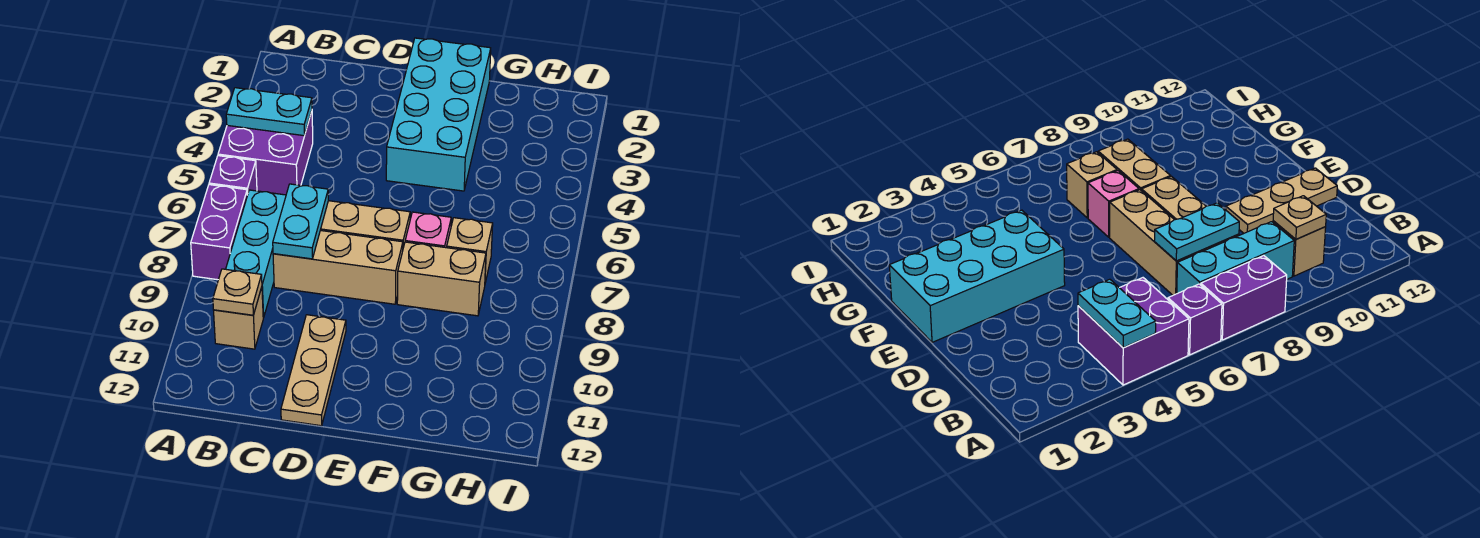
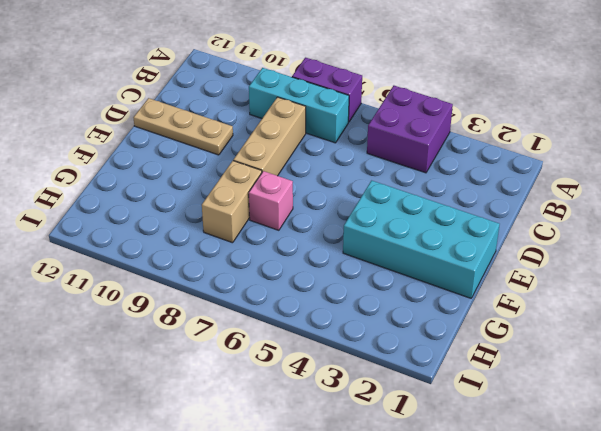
none -> purple brick A6 level 1
none -> tan brick B10 level 1
none -> tan brick C7:E7 level 1

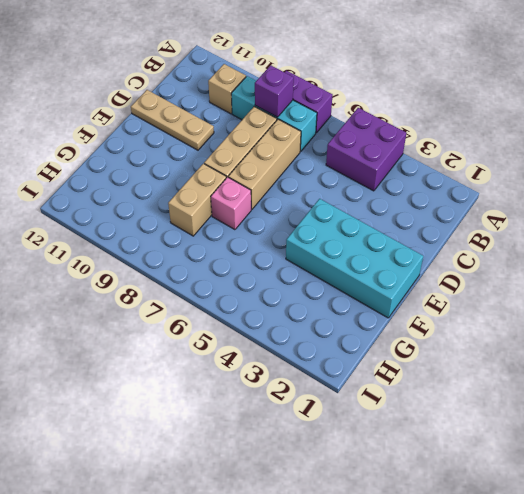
purple brick B8 level 2 -> purple brick A6 level 1
none -> tan brick G7 level 1
none -> cyan plate A4:B4 level 2
none -> tan plate B10 level 2

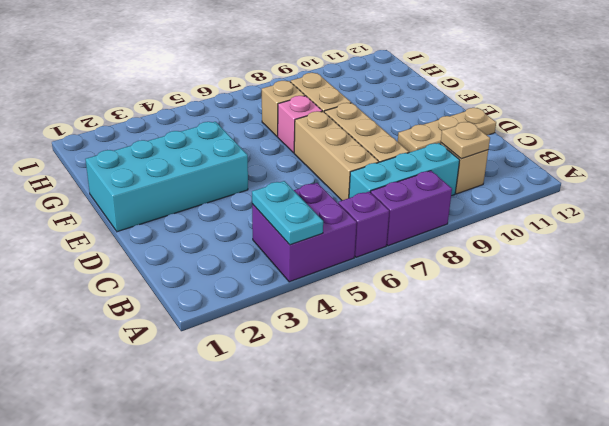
none -> cyan plate C7:C8 level 2

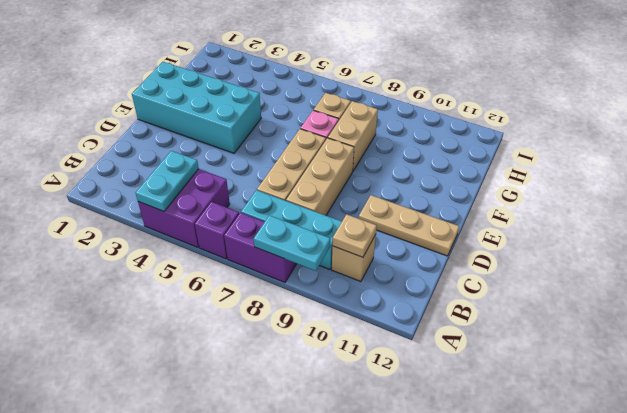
cyan plate A8:A9 level 2 -> cyan plate C7:C8 level 2

